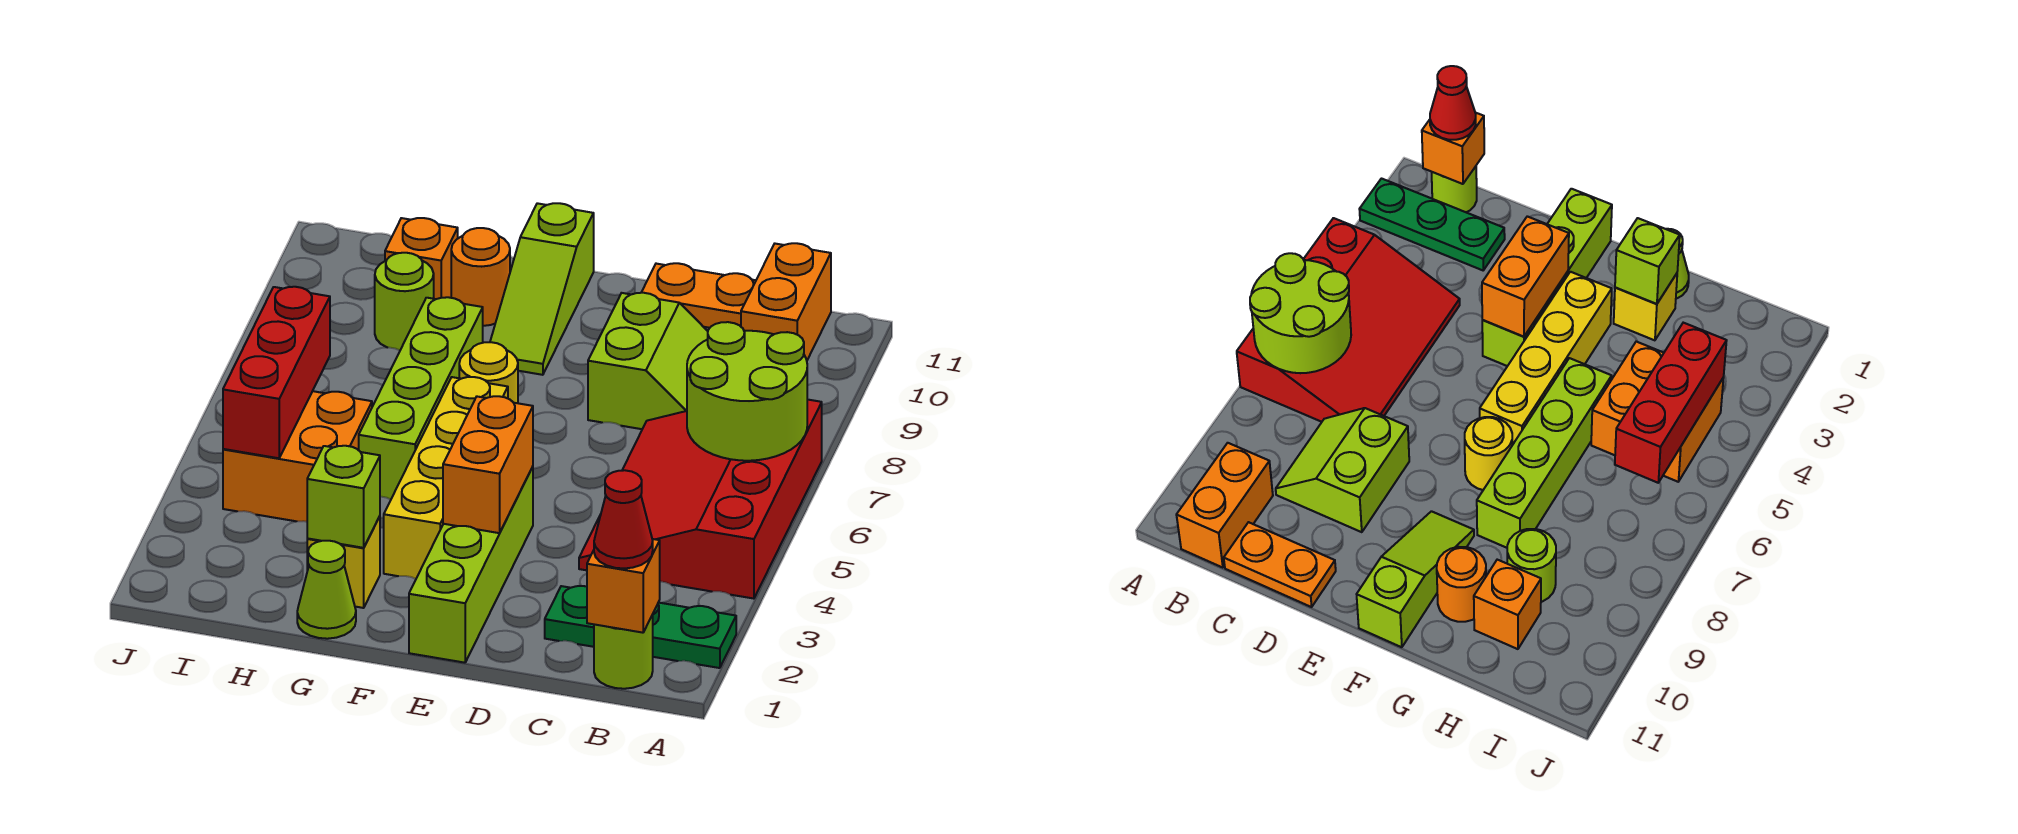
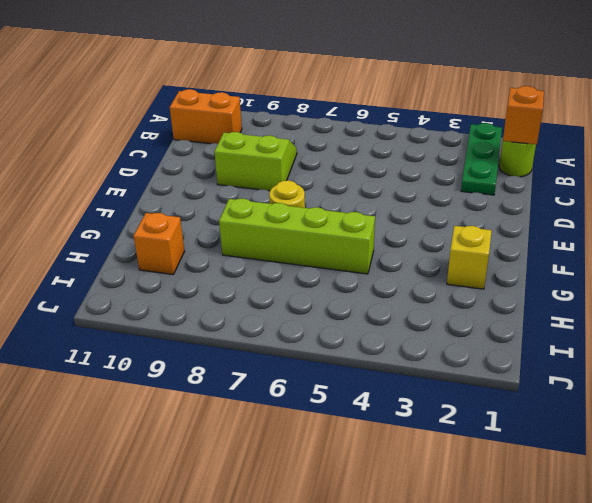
none -> red slope A4:C7 level 1 top A
none -> orange plate C11:D11 level 1
none -> lime brick E1:E4 level 1

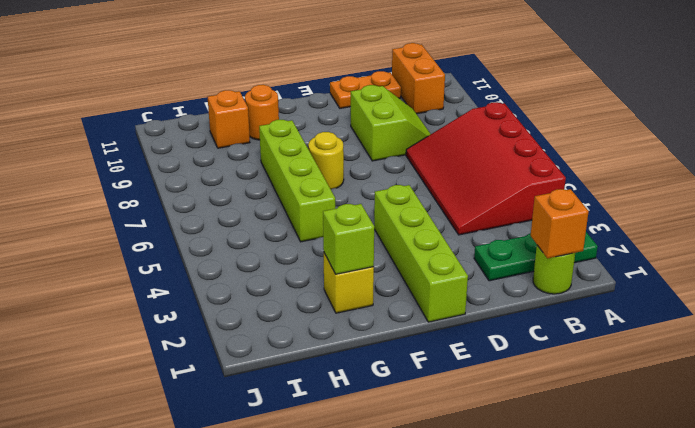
none -> yellow brick F3:F6 level 1
none -> lime slope F9:F11 level 1 top 11
none -> lime cone G1 level 1

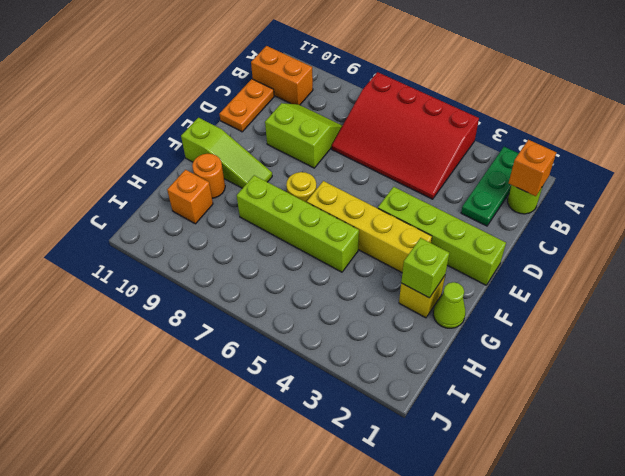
none -> orange brick H4:I5 level 1
none -> lime round brick H9 level 1
none -> lime round brick A6:B7 level 2

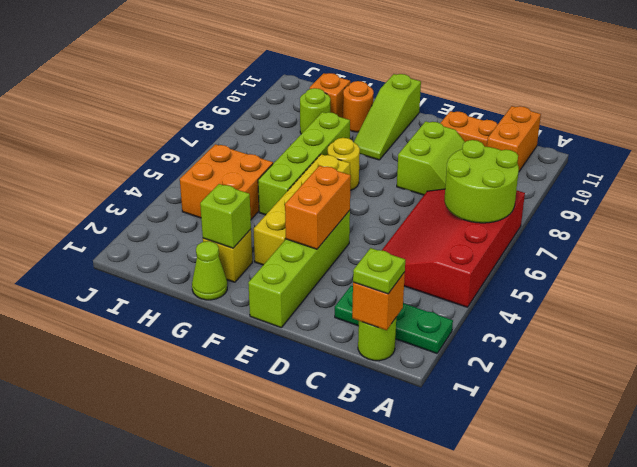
lime plate B1 level 3 -> red cone B1 level 3
none -> red brick I4:I6 level 2

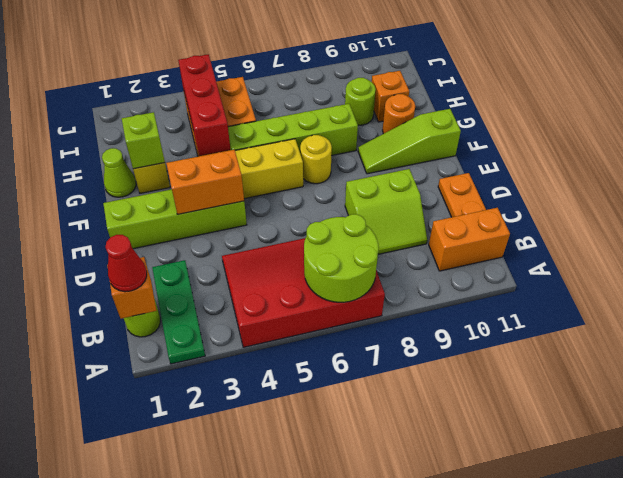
red brick G4:I4 level 2 -> red brick I4:I6 level 2

